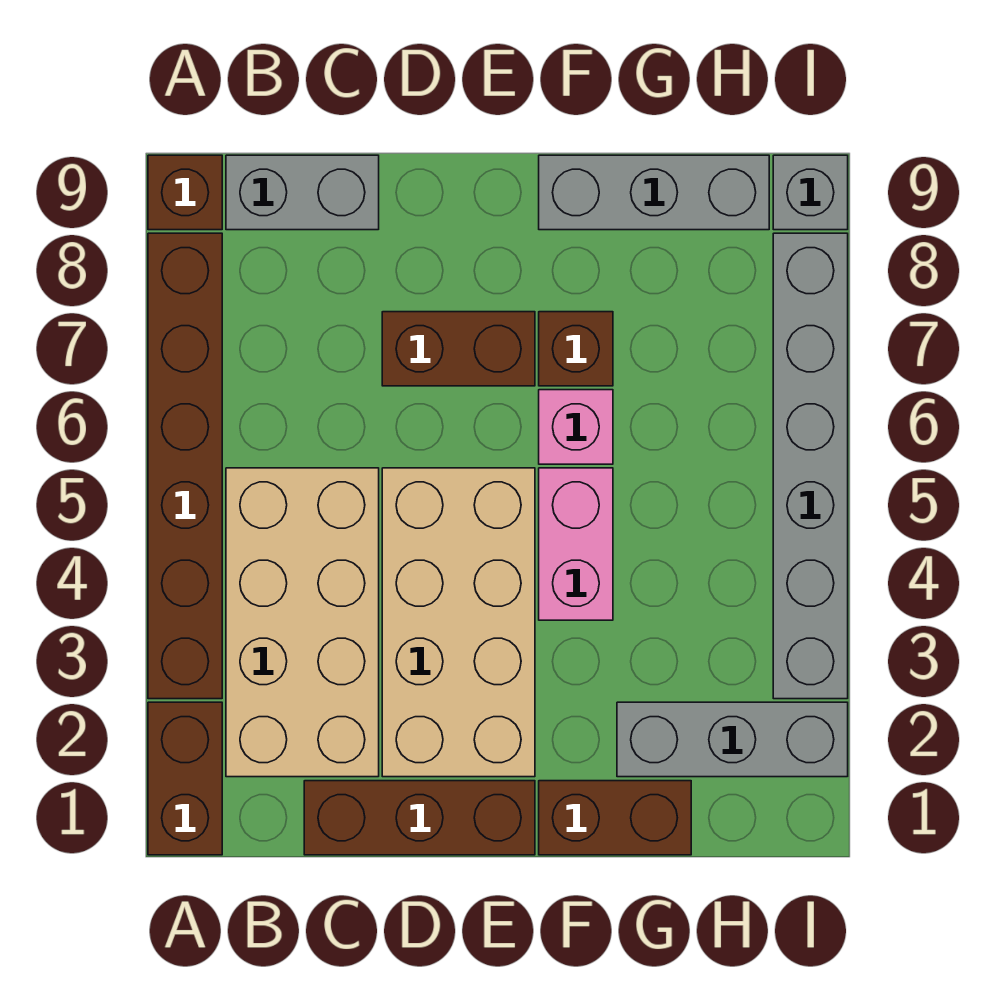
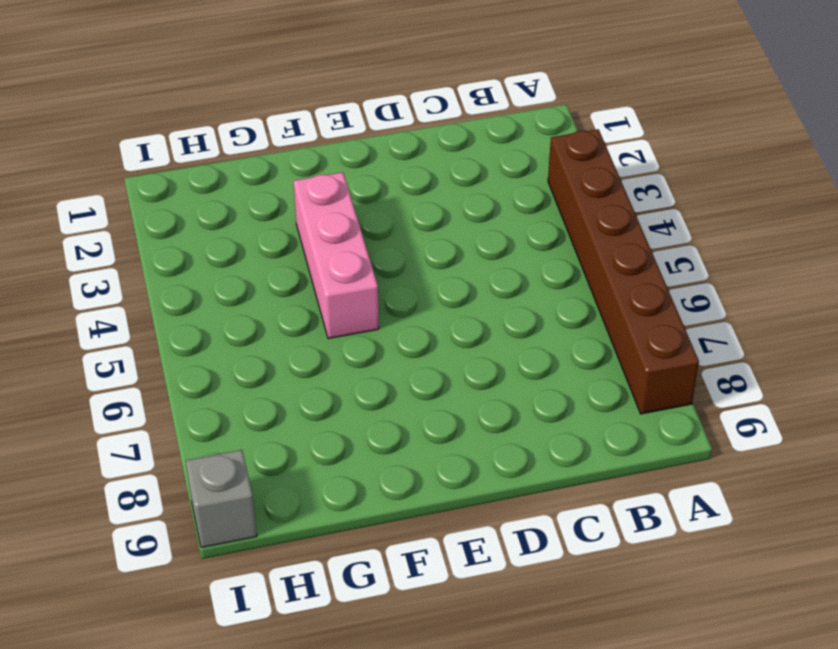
pink brick F3:F5 level 1 -> pink brick F4:F5 level 1
none -> brown brick A1:A2 level 1
none -> brown brick A9 level 1
none -> tan brick B2:C5 level 1

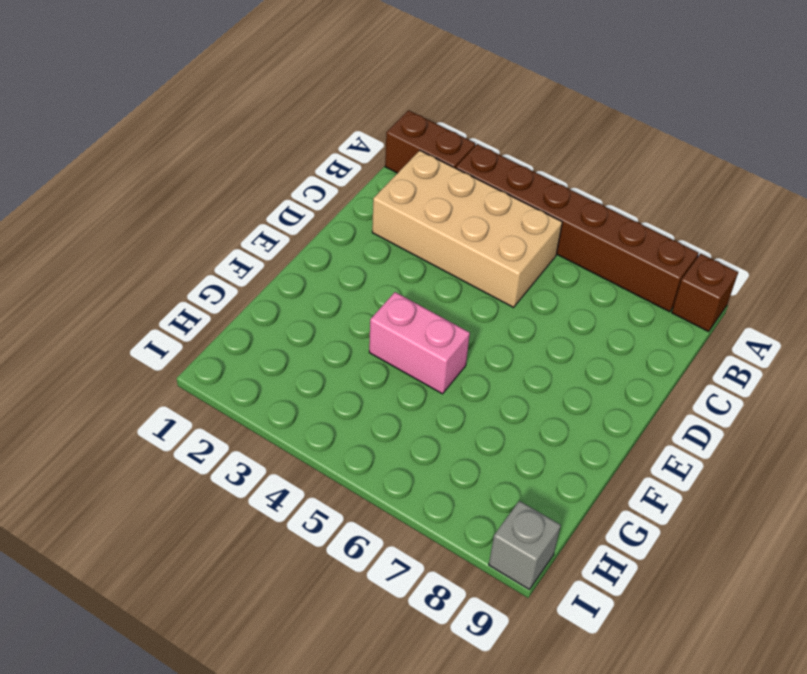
none -> grey brick B9:C9 level 1
none -> brown brick C1:E1 level 1
none -> tan brick D2:E5 level 1

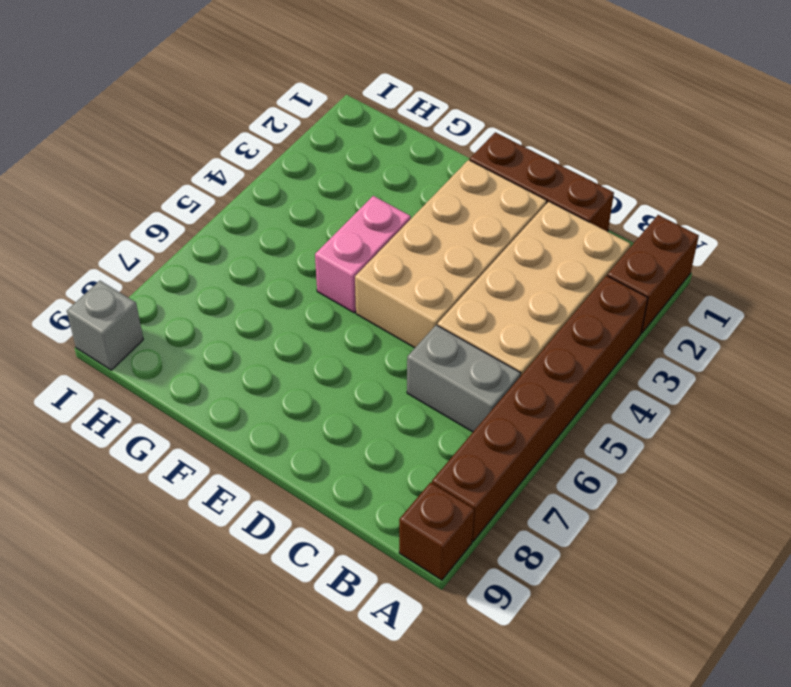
grey brick B6:C6 level 1 -> grey brick B9:C9 level 1
none -> brown brick D7:E7 level 1
none -> brown brick F1:G1 level 1
none -> pink brick F6 level 1

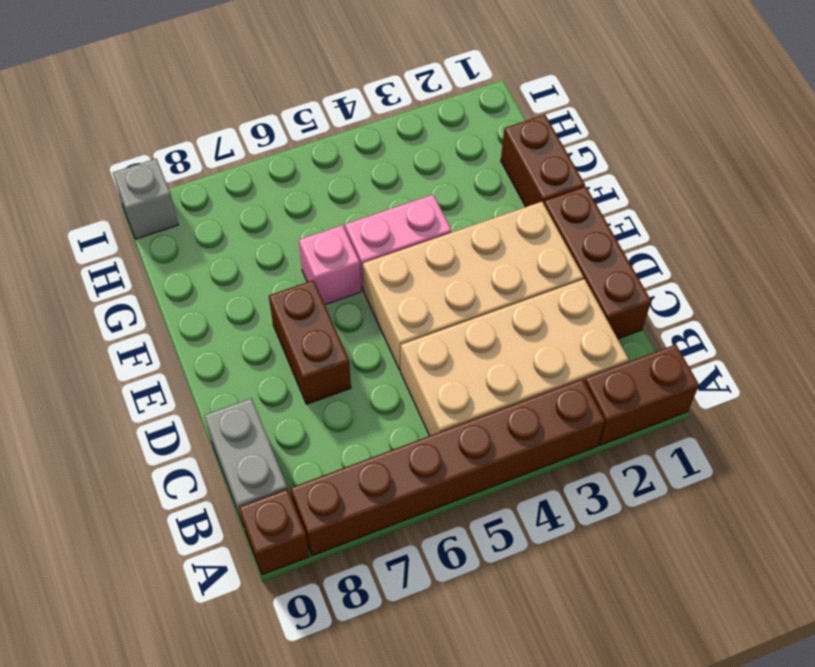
none -> brown brick F7 level 1
none -> grey brick F9:H9 level 1
none -> grey brick G2:I2 level 1

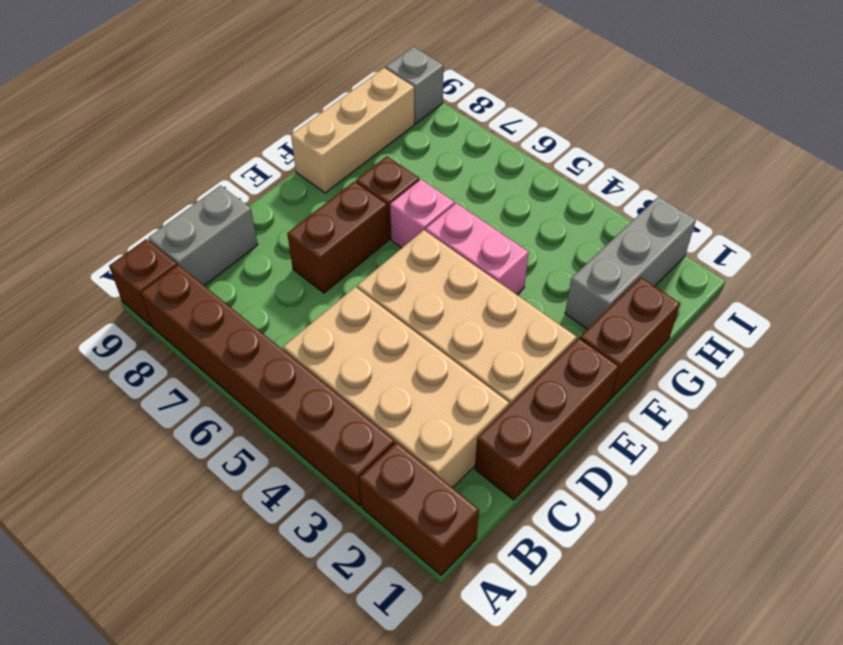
tan brick F9:H9 level 1 -> grey brick F9:H9 level 1
none -> grey brick I3:I8 level 1

